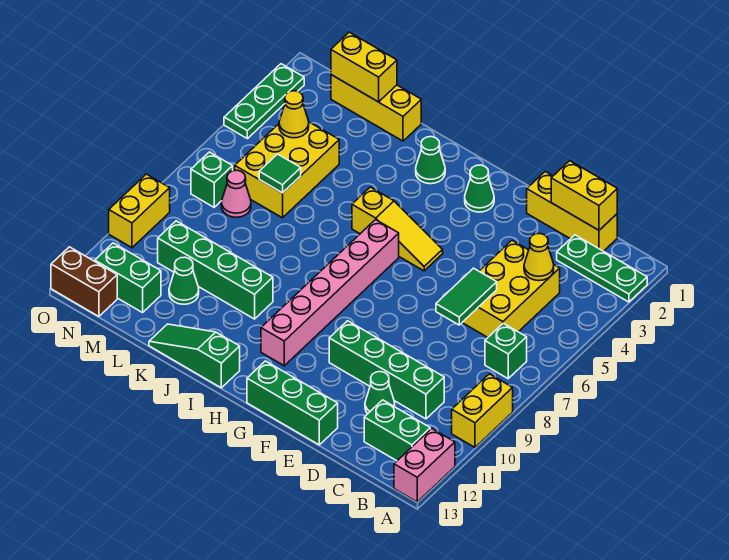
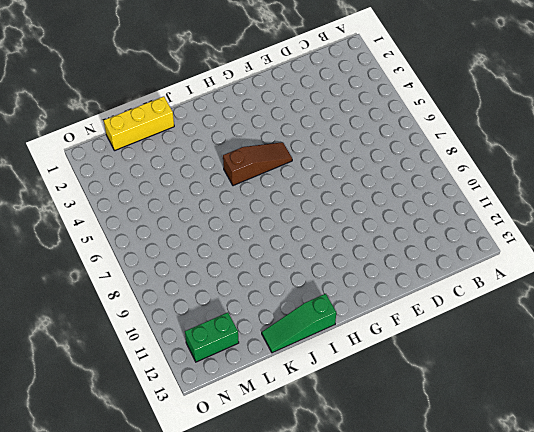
brown slope G5:I5 level 1 top I -> yellow slope G5:I5 level 1 top I
none -> green plate A2:C2 level 1
none -> yellow brick A9:A10 level 1
none -> pink brick A12:A13 level 1
none -> green brick B7 level 1

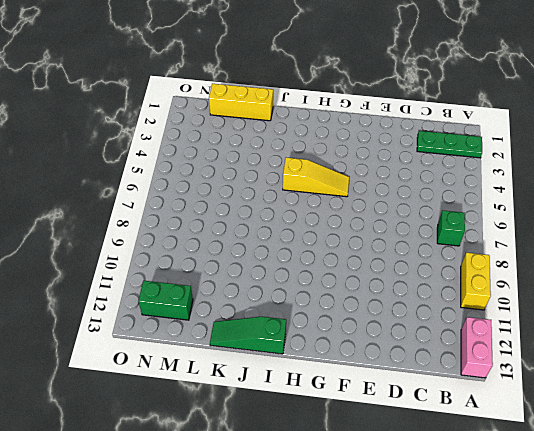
none -> green brick B12:C12 level 1
none -> yellow brick C1:E1 level 1
none -> yellow brick C4:D6 level 1
none -> green brick C10:F10 level 1

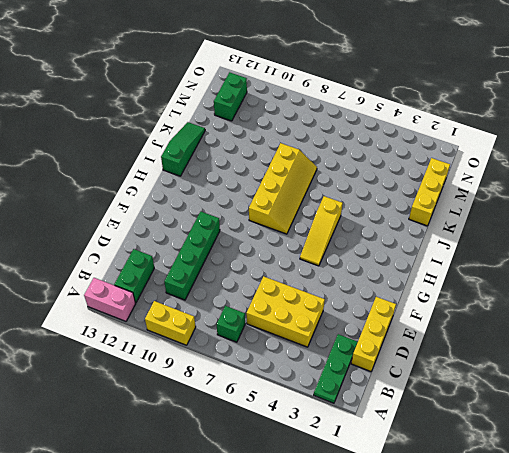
yellow slope H7:K8 level 1 top 8 -> pink brick H6:H11 level 1
none -> green cone D11 level 1
none -> green brick E13:G13 level 1
none -> green cone G2 level 1
none -> green cone I2 level 1

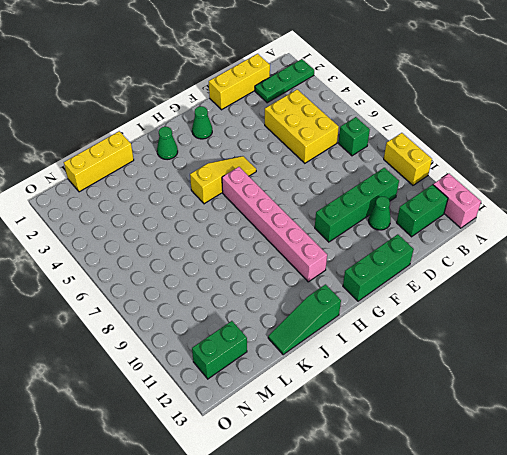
none -> green brick J10:M10 level 1
none -> yellow brick L4:M6 level 1
none -> green cone L11 level 1
none -> pink cone M7 level 1

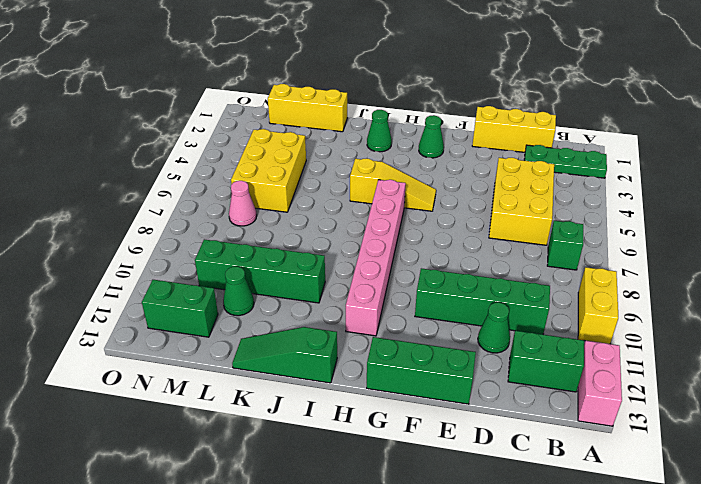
none -> green brick N7 level 1
none -> brown brick N13:O13 level 1
none -> green plate O2:O4 level 1
none -> yellow brick O9:O10 level 1

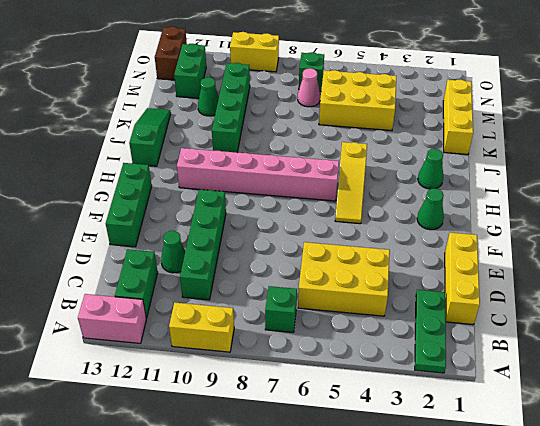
none -> green plate O2:O4 level 1
none -> yellow brick C1:D1 level 2
none -> yellow cone C4 level 2
none -> green tile D6:D7 level 2

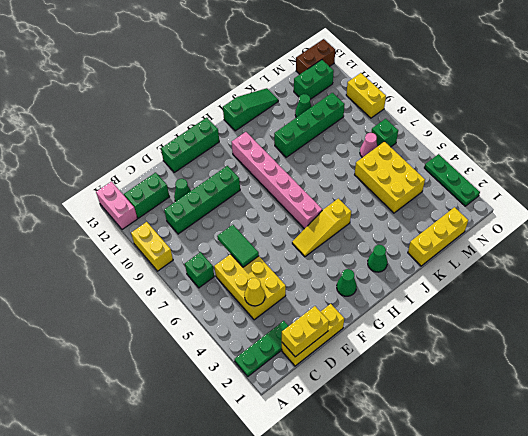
none -> yellow brick L1:M1 level 2
none -> green tile L6 level 2
none -> yellow cone M4 level 2

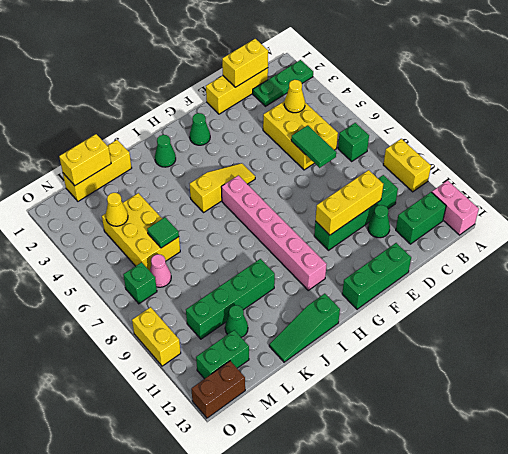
yellow brick D10:F10 level 2 -> none
none -> green plate O2:O4 level 1

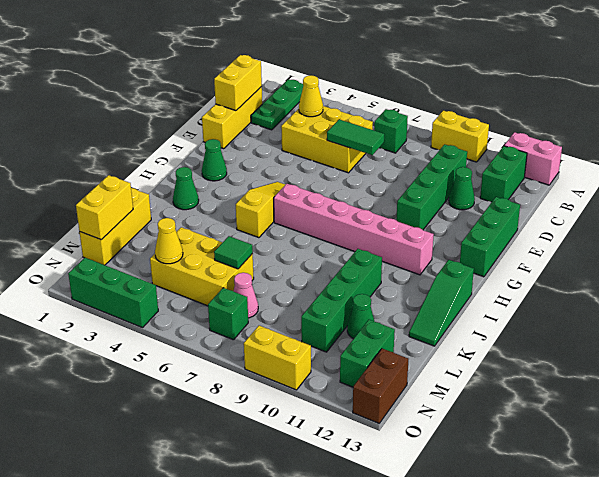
green brick O2:O4 level 1 -> green plate O2:O4 level 1

